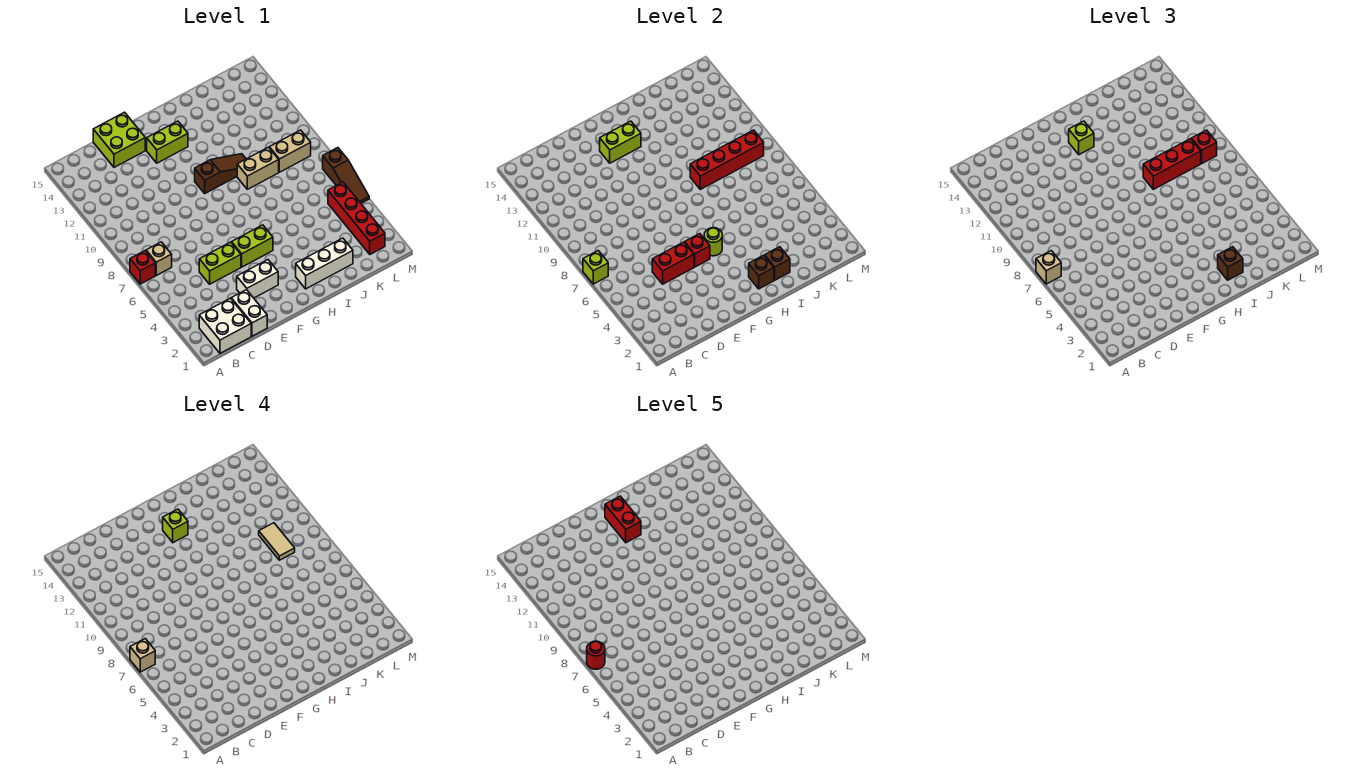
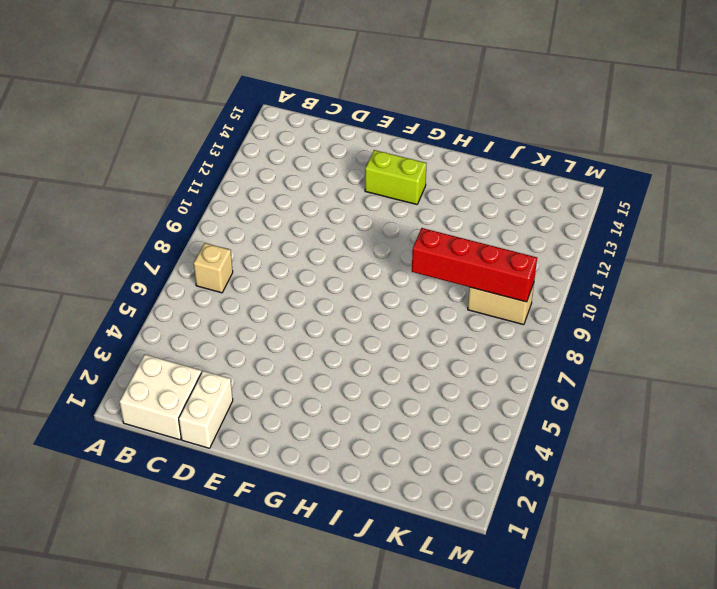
none -> red brick A7 level 1
none -> lime brick D5:E5 level 1
none -> lime brick D14:E15 level 1
none -> white brick E3:F3 level 1

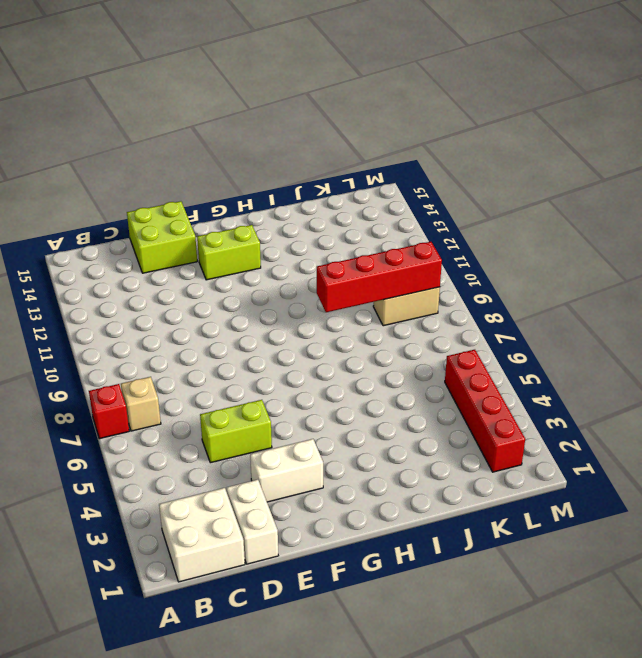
none -> lime brick F5:G5 level 1
none -> brown slope G10:I10 level 1 top G
none -> white brick H2:J2 level 1
none -> tan brick I9:J9 level 1

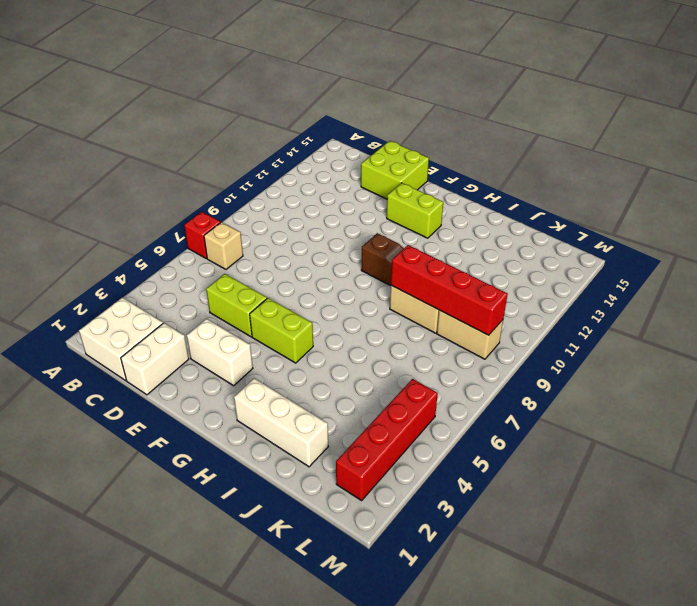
none -> brown slope M5:M7 level 1 top 7
none -> lime brick A7 level 2
none -> red brick D5:E5 level 2
none -> red brick F5 level 2

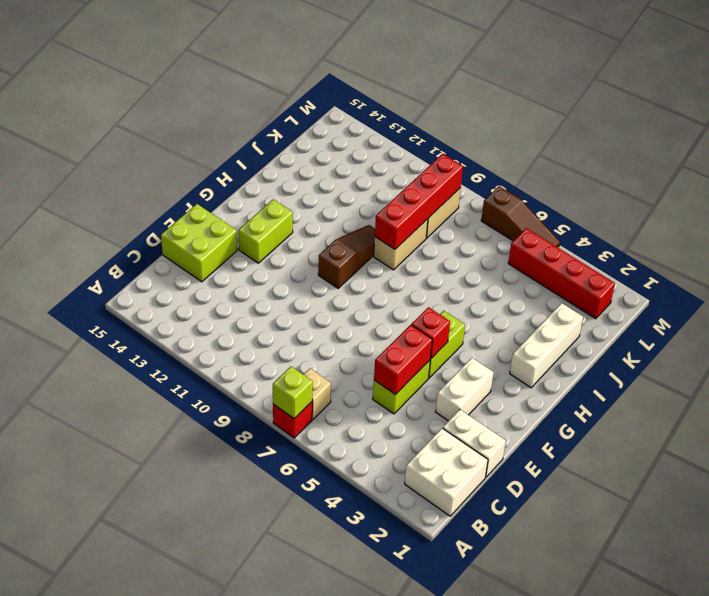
none -> lime brick F13:G13 level 2
none -> lime round brick G5 level 2
none -> brown brick H2 level 2
none -> brown brick I2 level 2

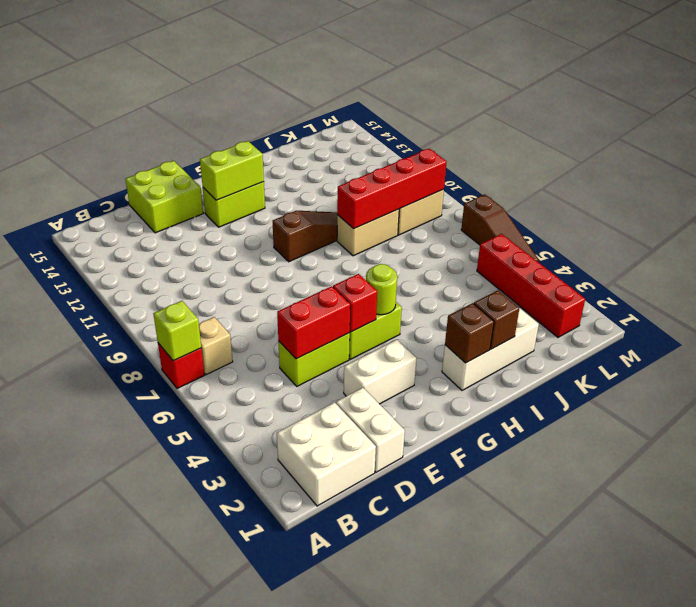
none -> tan brick A7 level 3
none -> lime brick G13 level 3
none -> brown brick I2 level 3
none -> red brick I9:K9 level 3

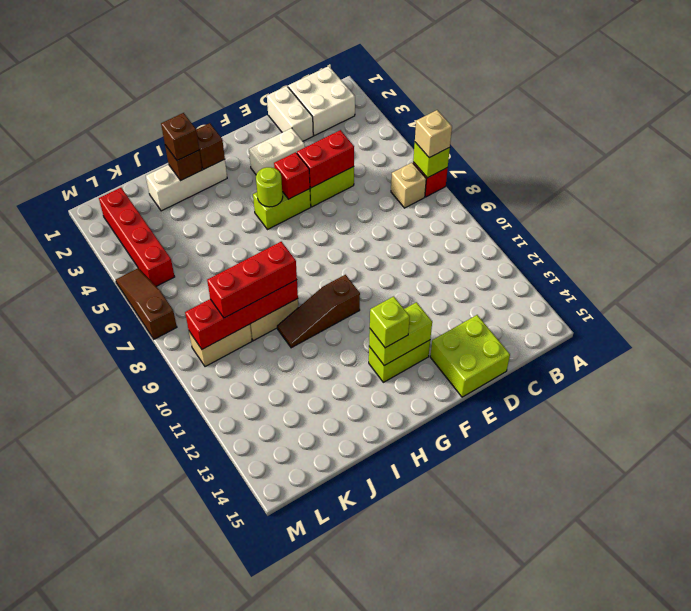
none -> red brick L9 level 3
none -> tan brick A7 level 4
none -> lime brick G13 level 4
none -> tan tile K9:K10 level 4

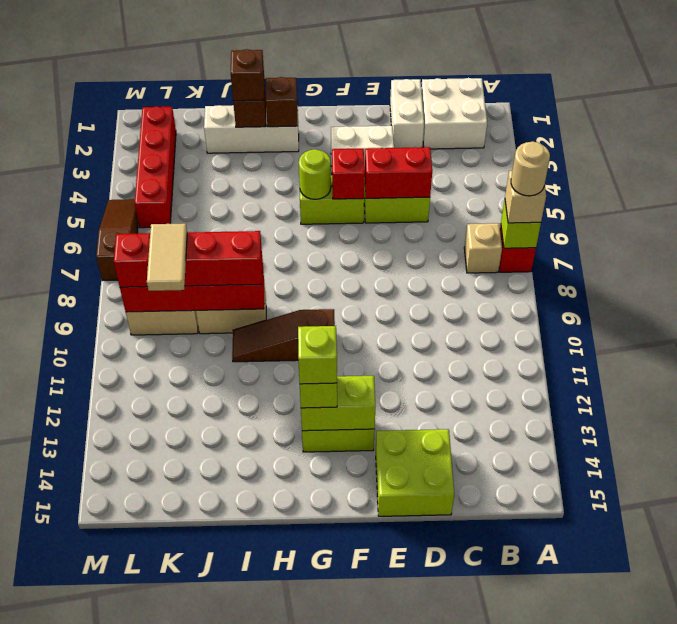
tan round brick A7 level 4 -> tan brick A7 level 4
none -> red round brick A7 level 5
none -> red brick G13:G14 level 5

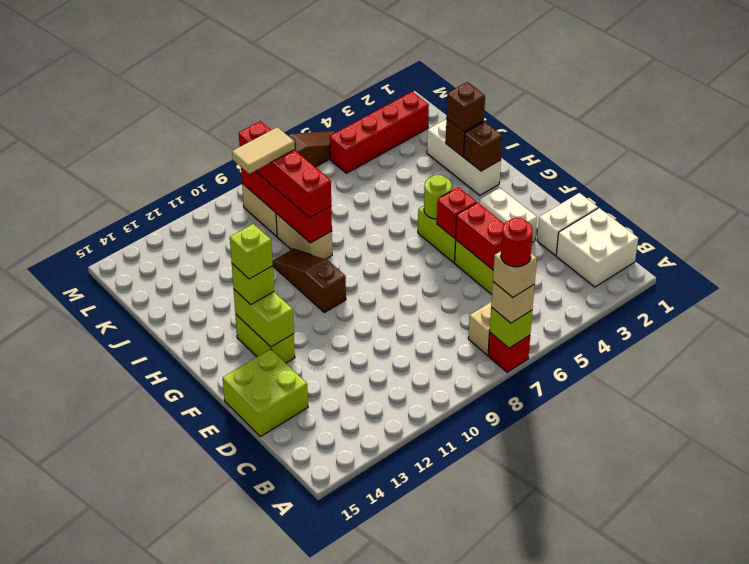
none -> red brick G13:G14 level 5

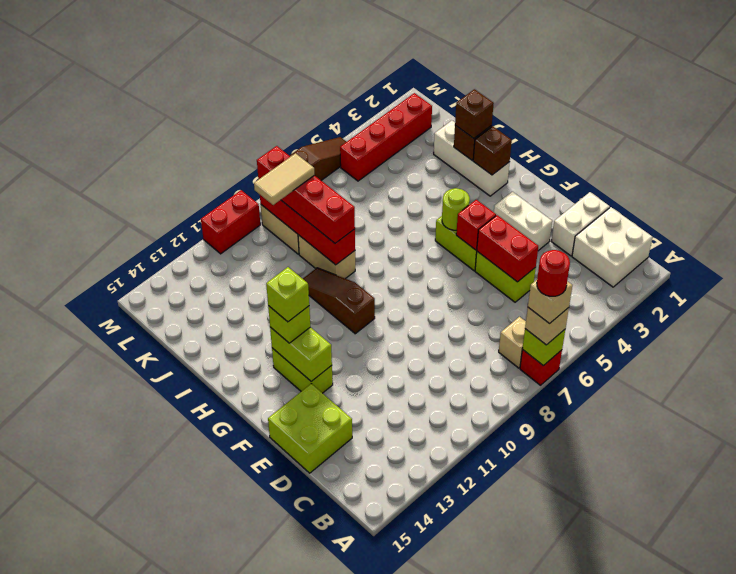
red brick M10:M11 level 1 -> red brick G13:G14 level 5

